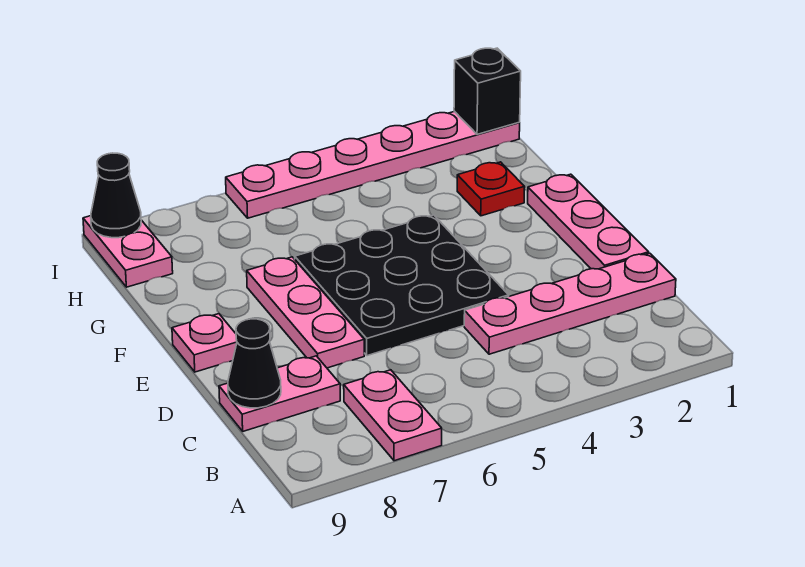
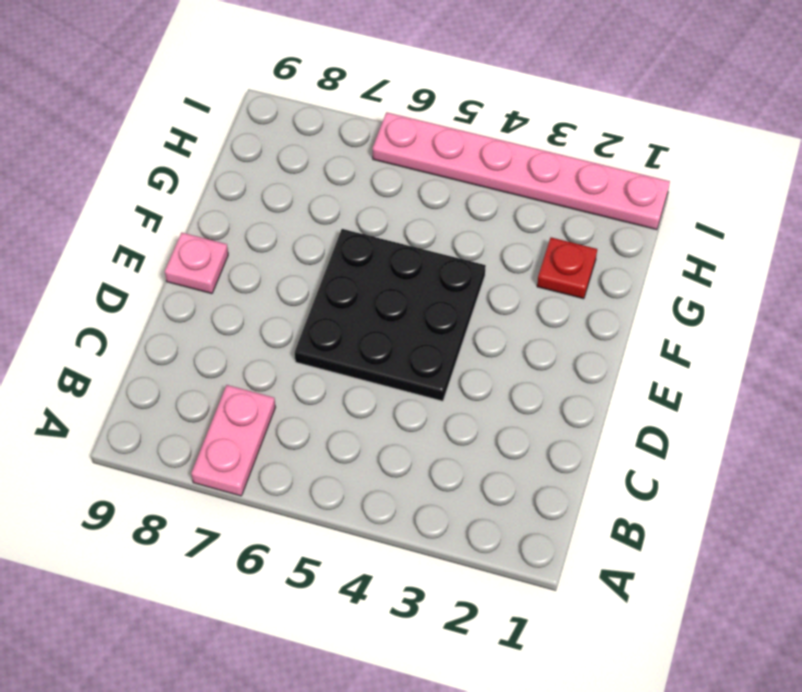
none -> pink plate C1:C4 level 1
none -> pink plate C8:C9 level 1
none -> pink plate D1:F1 level 1

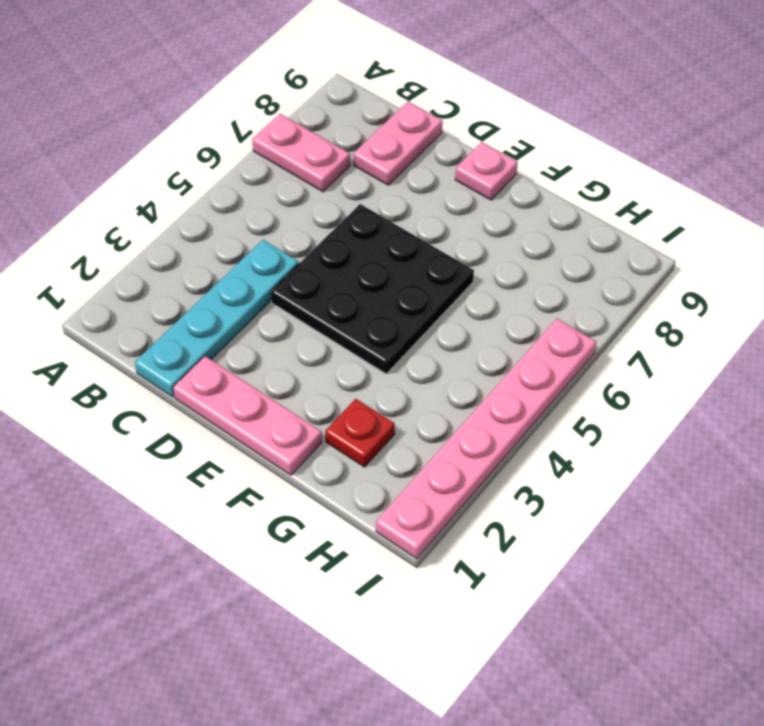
cyan plate C1:C4 level 1 -> pink plate C1:C4 level 1
none -> pink plate D7:F7 level 1
none -> pink plate H9:I9 level 1
none -> black cone C9 level 2

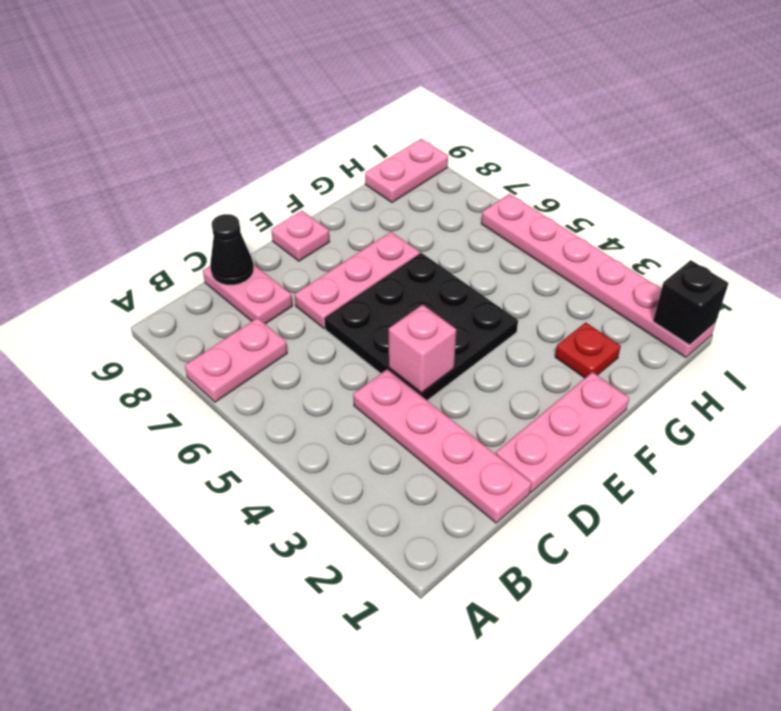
pink brick D4 level 2 -> none
none -> black cone I9 level 2

